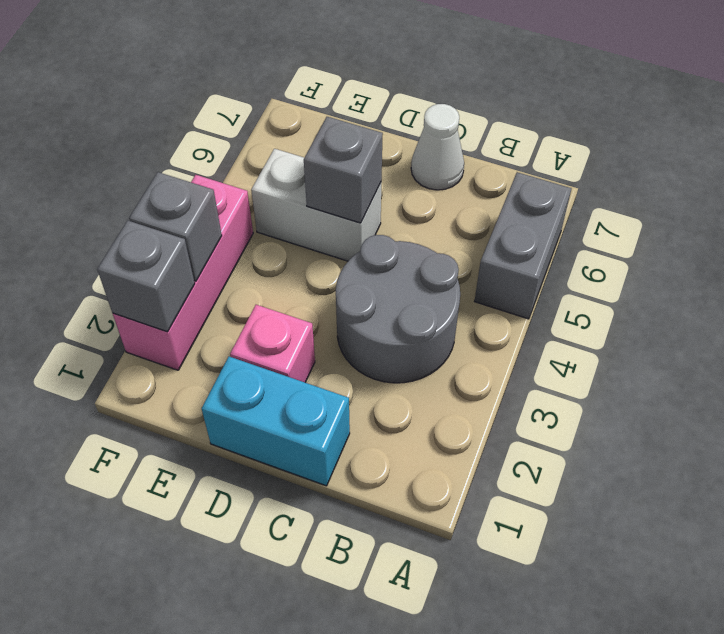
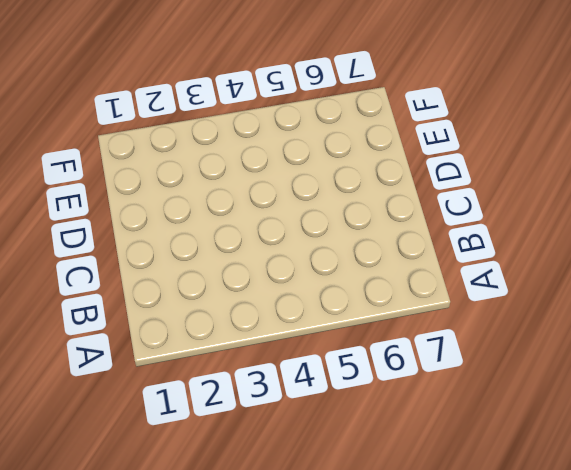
none -> grey brick A5:A6 level 1
none -> grey round brick B3:C4 level 1

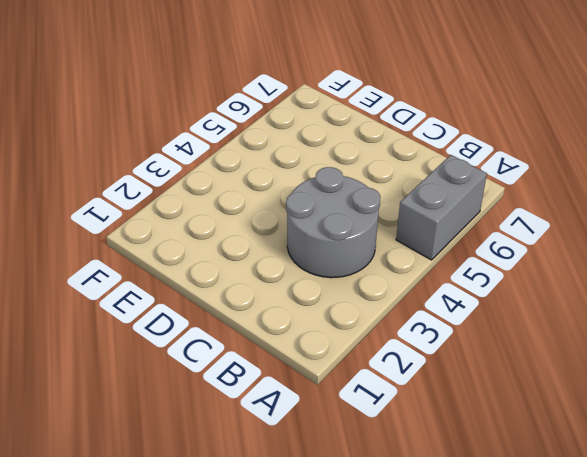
none -> cyan brick C1:D1 level 1
none -> white cone C7 level 1

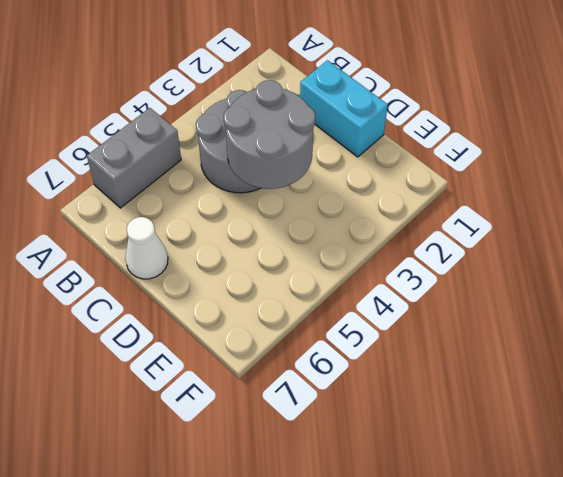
grey round brick C3:D4 level 2 -> none
none -> pink brick D2 level 1
none -> white brick D5:E5 level 1

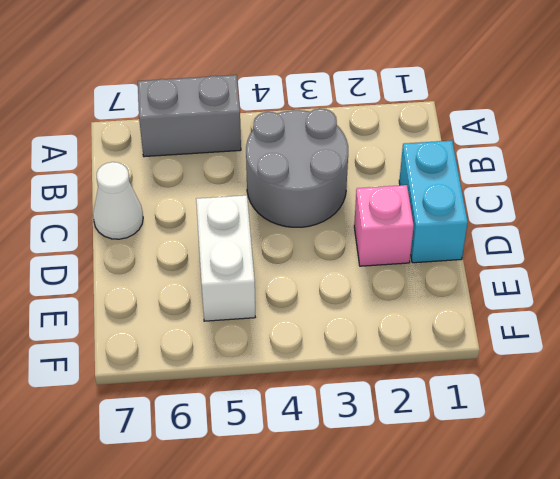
none -> pink brick F2:F4 level 1
none -> grey brick D5 level 2

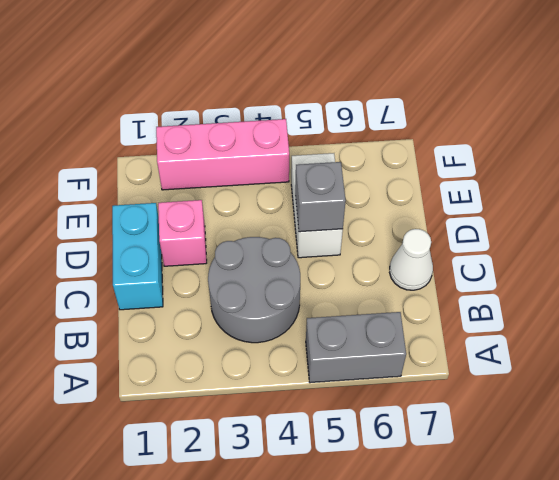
none -> grey brick F2 level 2
none -> grey brick F3 level 2

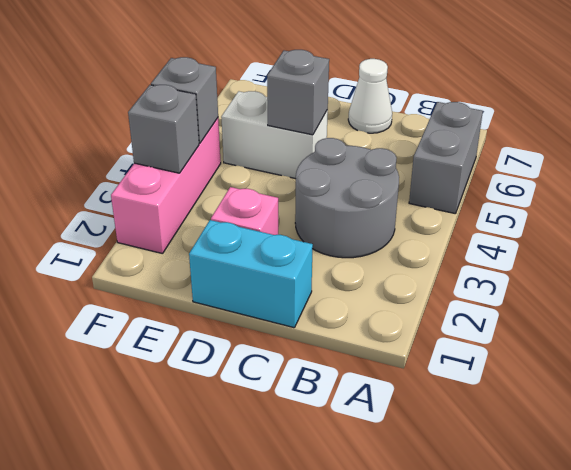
grey brick F4 level 2 -> grey brick F2 level 2

